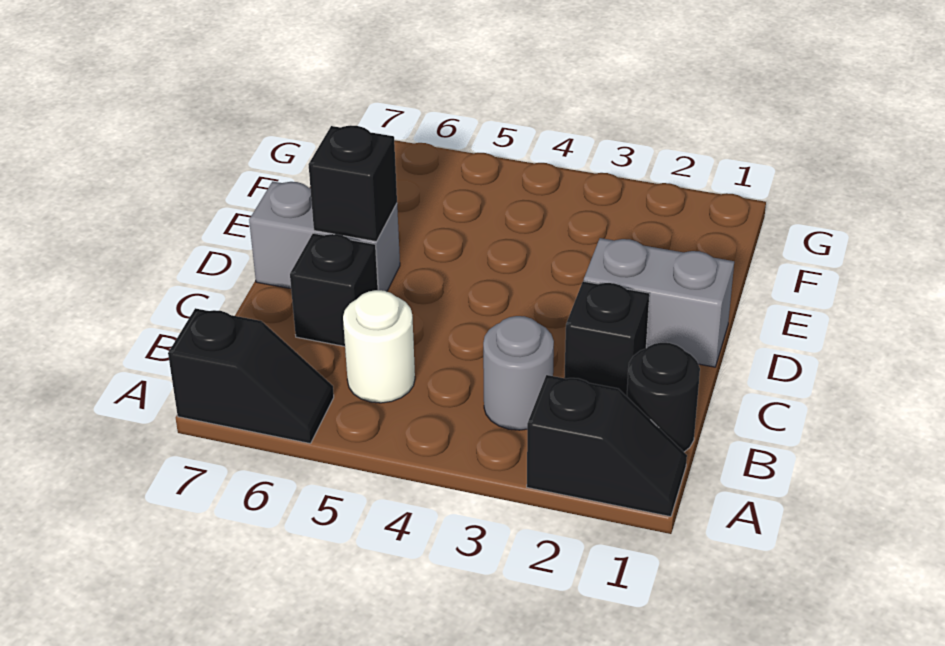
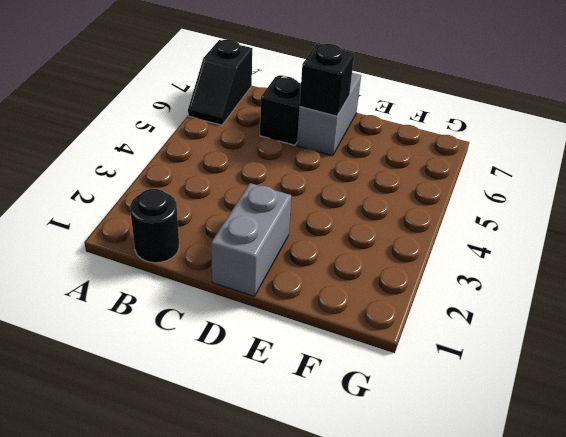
none -> black slope A1:A2 level 1 top 2
none -> grey round brick B3 level 1

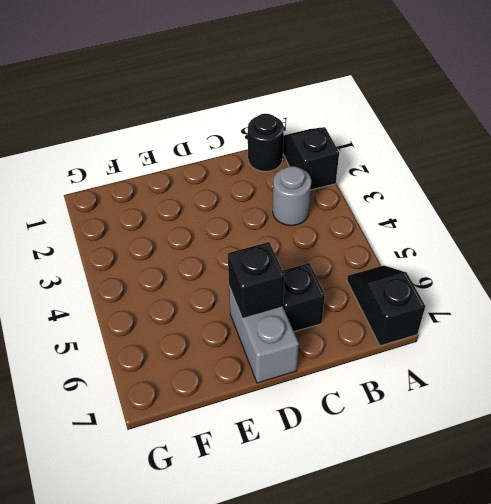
none -> white round brick B5 level 1
none -> black brick C2 level 1

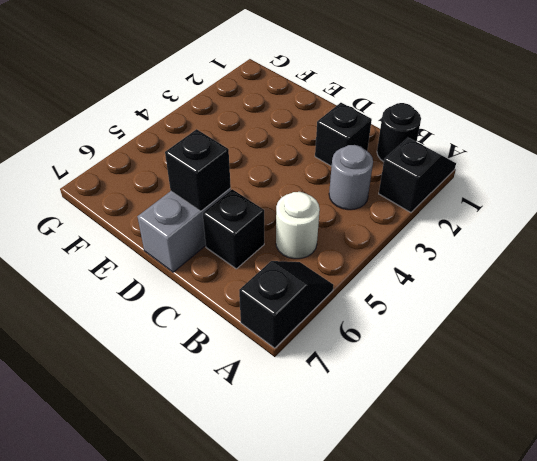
none -> grey brick D1:D2 level 1

